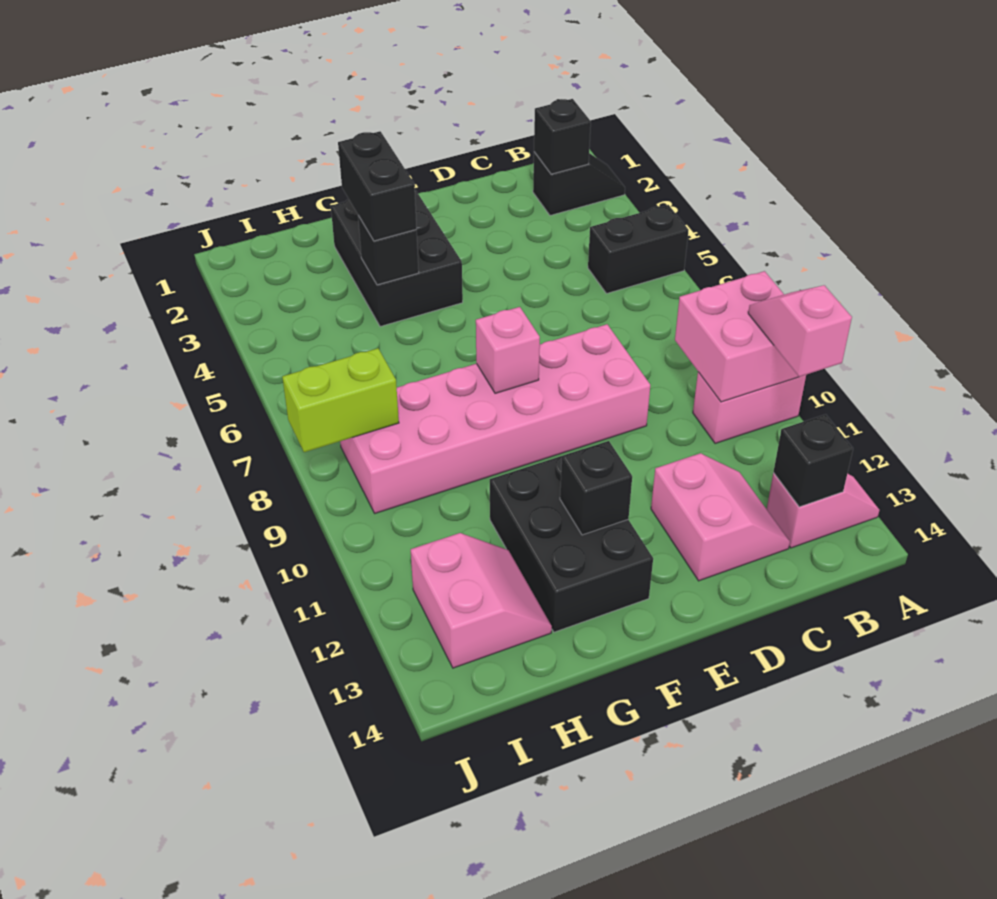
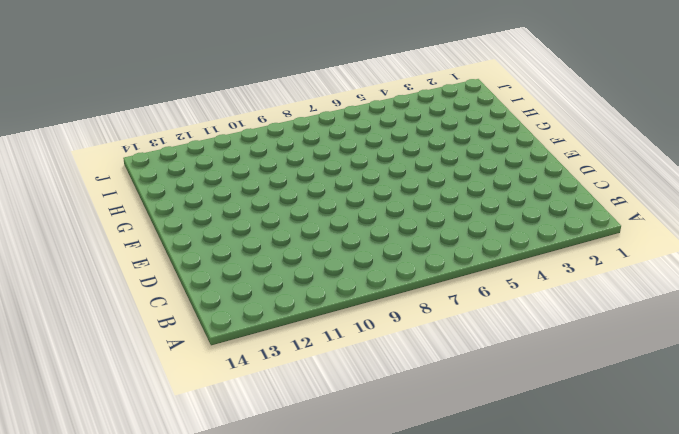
none -> black slope A2:B2 level 1 top B
none -> black brick A5:B5 level 1
none -> pink brick A10:B10 level 1

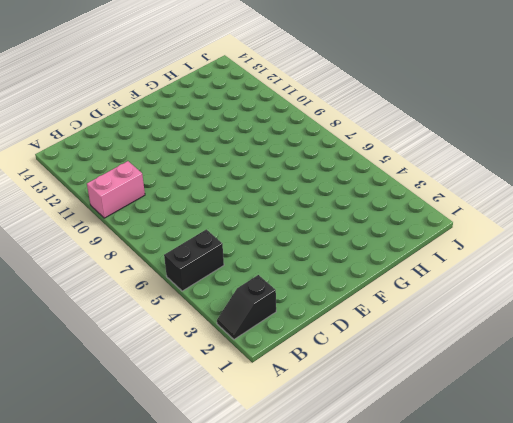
none -> pink slope A13:B13 level 1 top B
none -> pink slope C12:D13 level 1 top D
none -> pink brick D8:I9 level 1

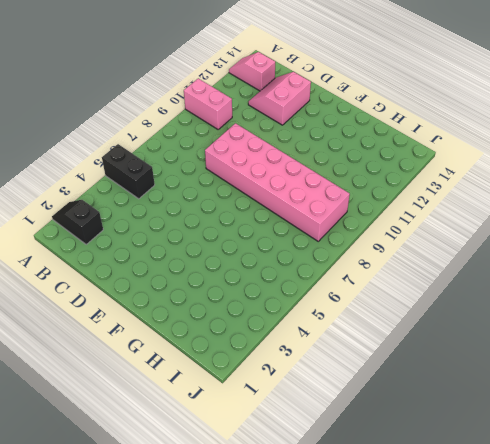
none -> black brick F2:G4 level 1
none -> black brick F11:G13 level 1
none -> pink slope H12:I13 level 1 top I

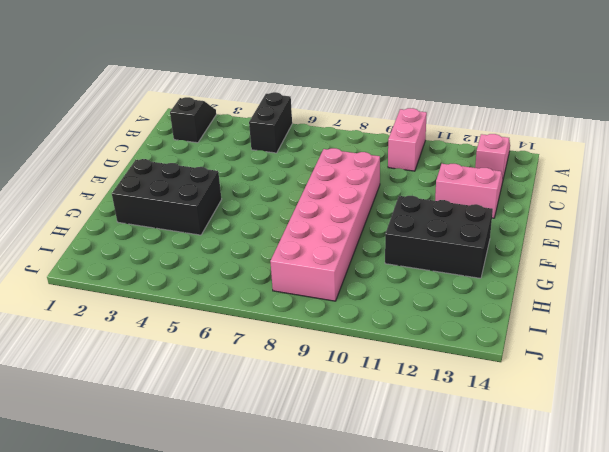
none -> pink slope H12:I13 level 1 top I
none -> pink brick A9:B10 level 2
none -> black brick B2 level 2

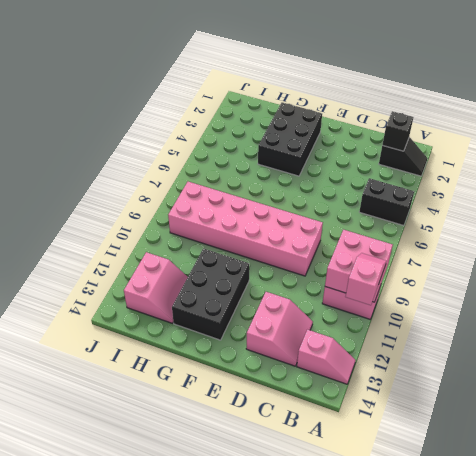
none -> black brick B13 level 2
none -> pink brick F8 level 2
none -> black brick F12 level 2

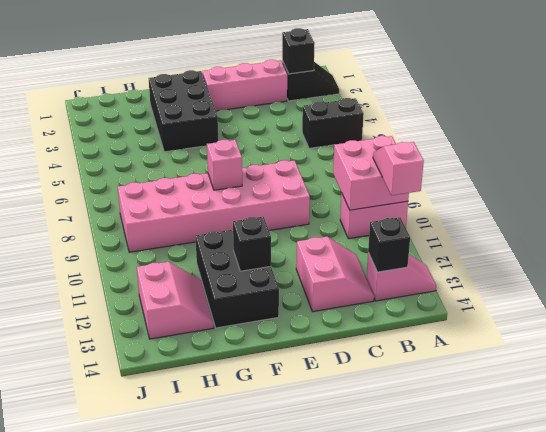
pink brick C2:E2 level 1 -> none
none -> black brick G4 level 2
none -> lime brick I8:J8 level 2
none -> black brick G3:G4 level 3

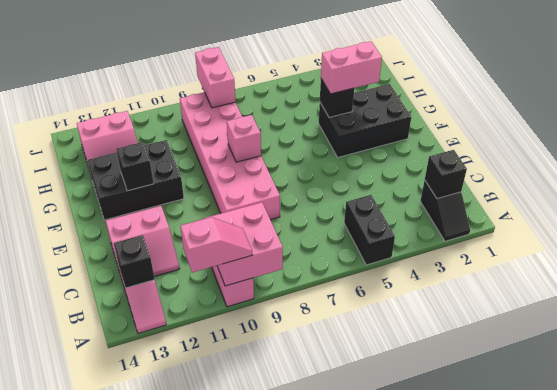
pink brick G3:G4 level 3 -> black brick G3:G4 level 3
pink brick I8:J8 level 2 -> lime brick I8:J8 level 2

